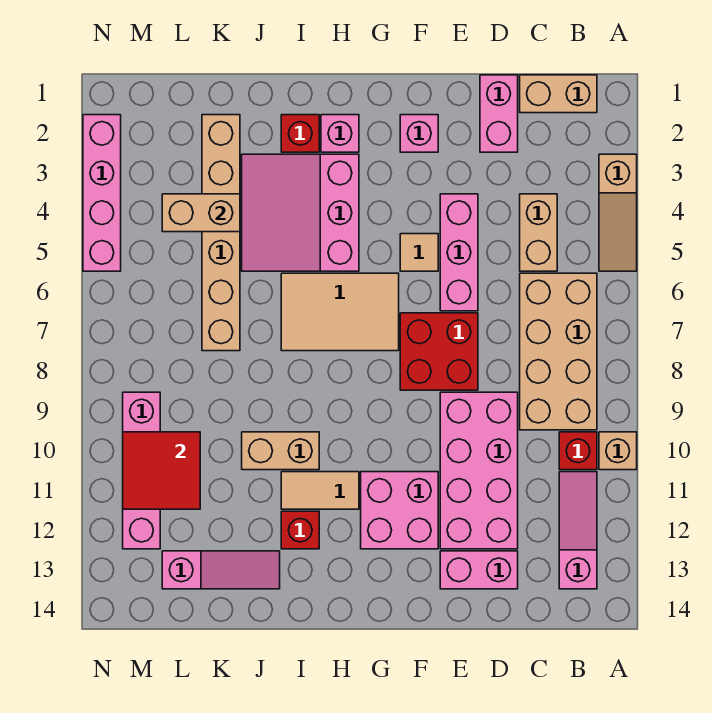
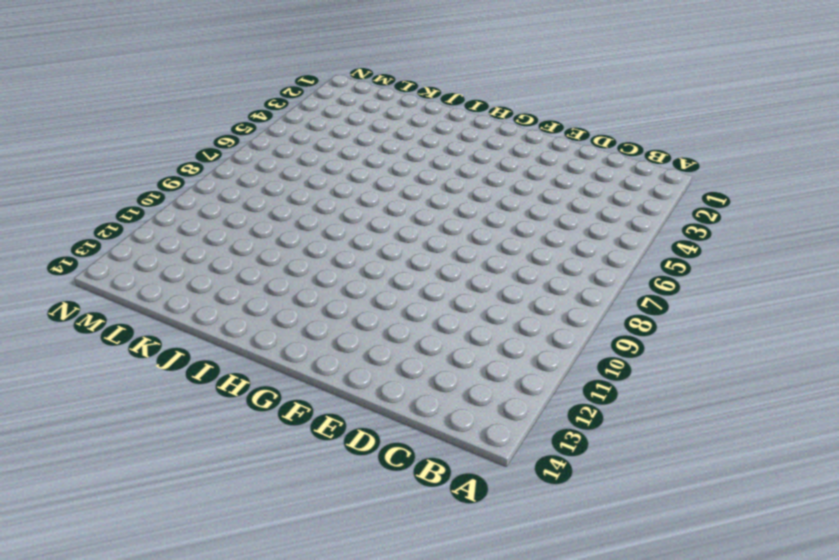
none -> tan slope A3:A5 level 1 top 3
none -> tan brick A10 level 1
none -> tan brick B1:C1 level 1

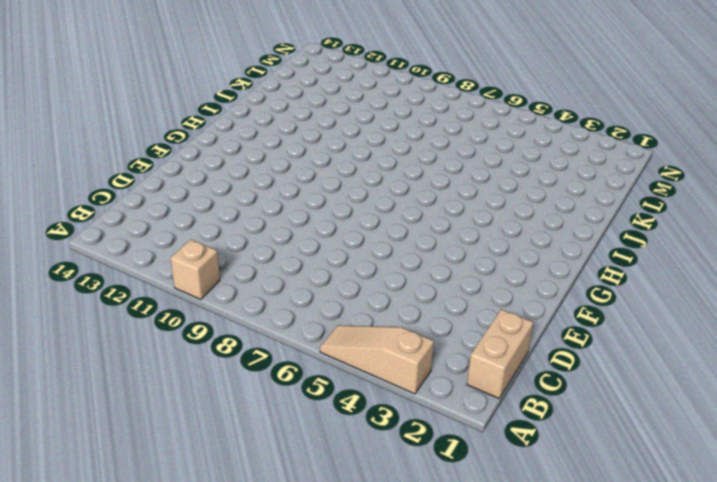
none -> tan brick B6:C9 level 1
none -> red brick B10 level 1
none -> pink slope B11:B13 level 1 top 13

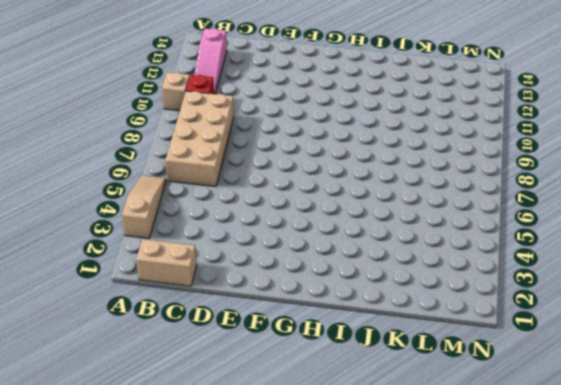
none -> tan brick C4:C5 level 1
none -> pink brick D1:D2 level 1
none -> pink brick D9:E12 level 1

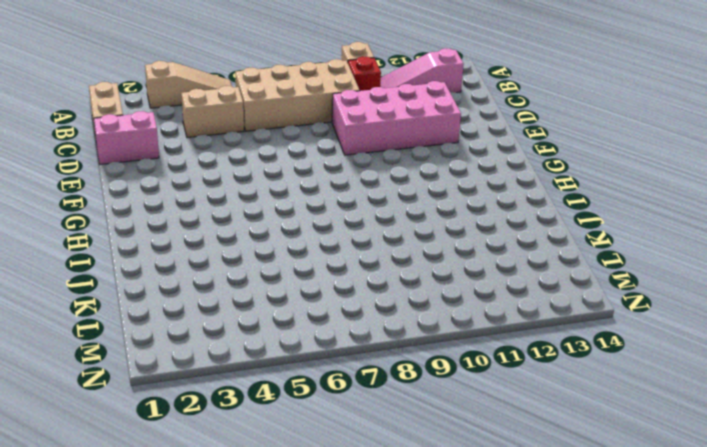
none -> pink brick D13:E13 level 1
none -> pink brick E4:E6 level 1
none -> red brick E7:F8 level 1

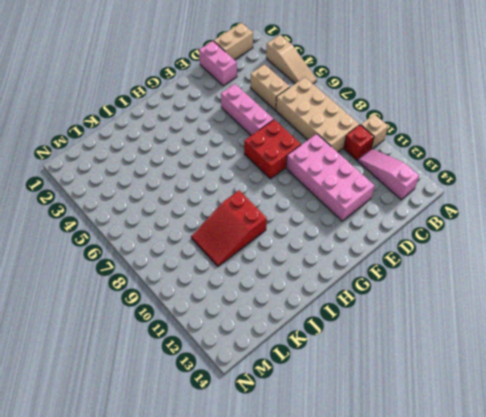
red slope I9:K10 level 1 top I -> tan brick I10:J10 level 1
none -> pink brick D13:E13 level 1
none -> pink brick F2 level 1
none -> tan tile F5 level 1

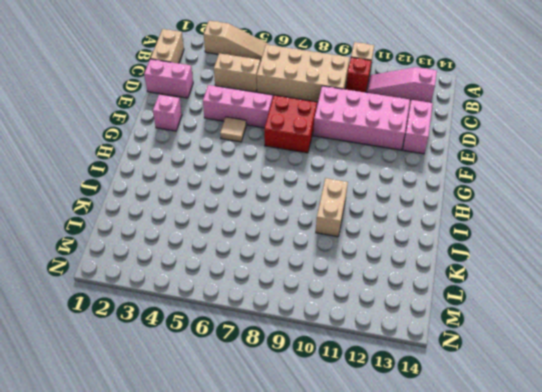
none -> pink brick F11:G12 level 1
none -> tan tile G6:I7 level 1
none -> pink brick H2 level 1

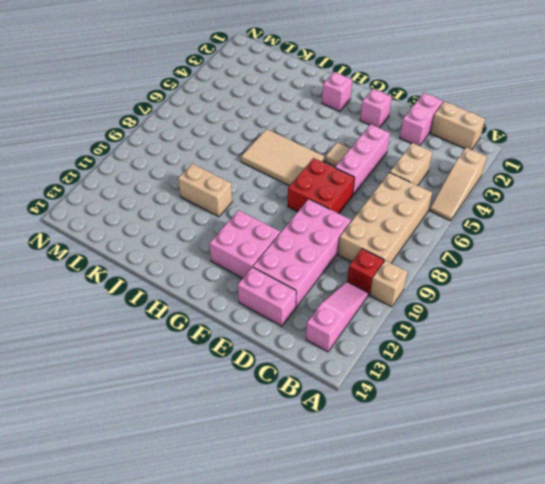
none -> pink slope H3:J5 level 1 top H
none -> tan tile H11:I11 level 1
none -> red brick I2 level 1

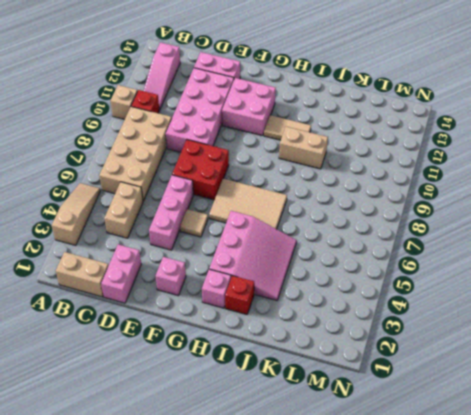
none -> red brick I12 level 1
none -> pink slope J13:L13 level 1 top L
none -> tan brick K2:K7 level 1

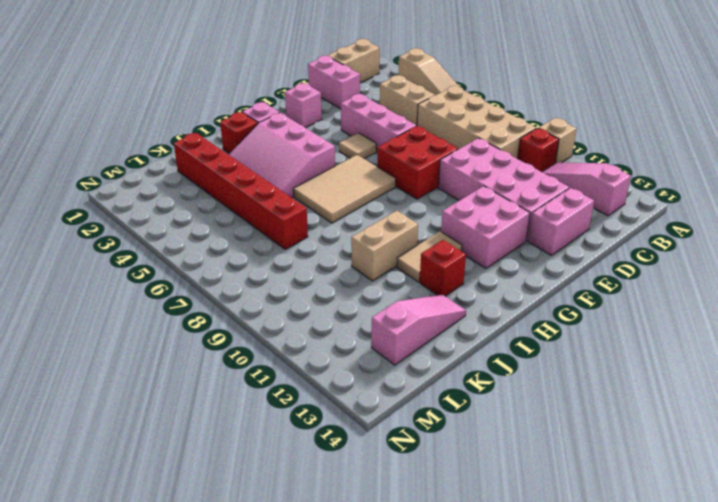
red brick K2:K7 level 1 -> tan brick K2:K7 level 1
none -> pink brick M9:M12 level 1
none -> pink brick N2:N5 level 1
none -> tan brick K4:L4 level 2

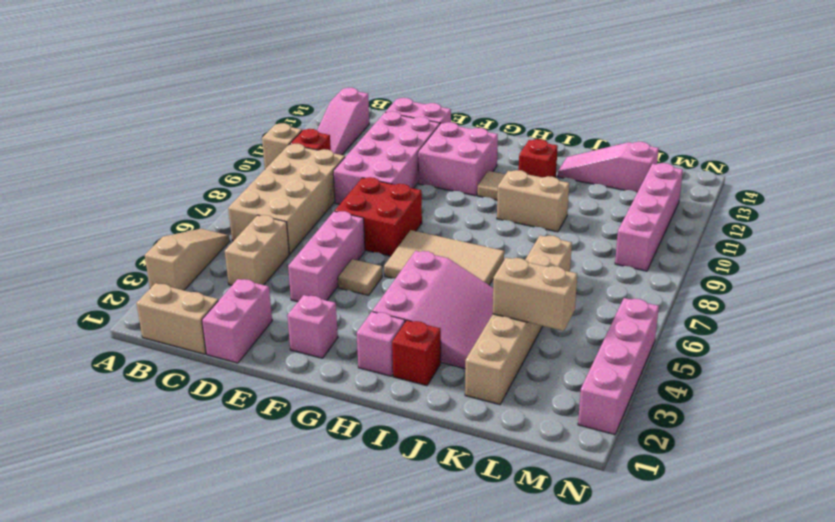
none -> red tile L10:M11 level 2

